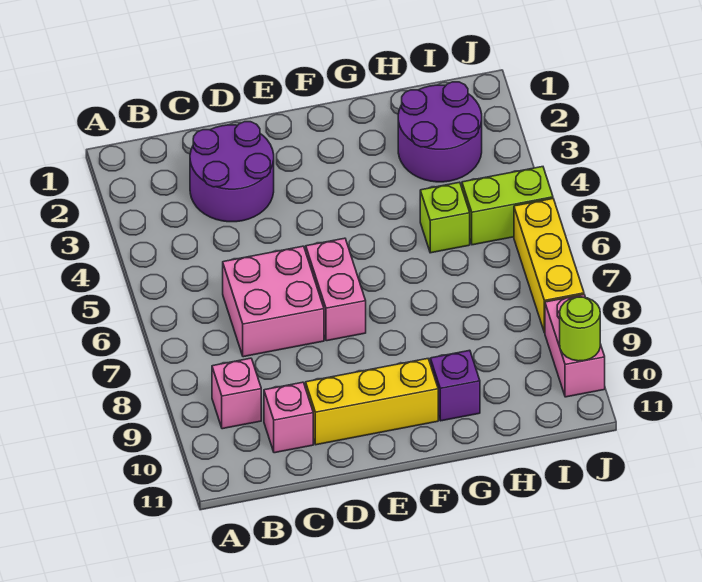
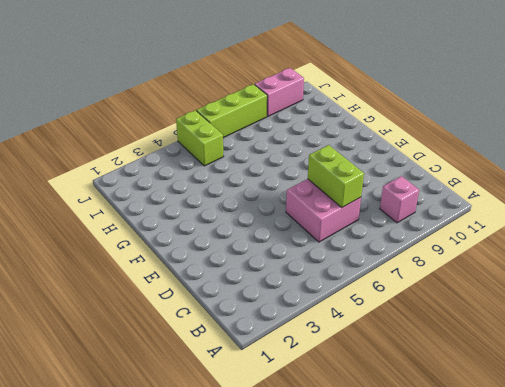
lime brick C7:D7 level 2 -> none
lime brick J6:J8 level 1 -> yellow brick J6:J8 level 1
none -> purple round brick C2:D3 level 1
none -> pink brick C10 level 1
none -> yellow brick D10:F10 level 1

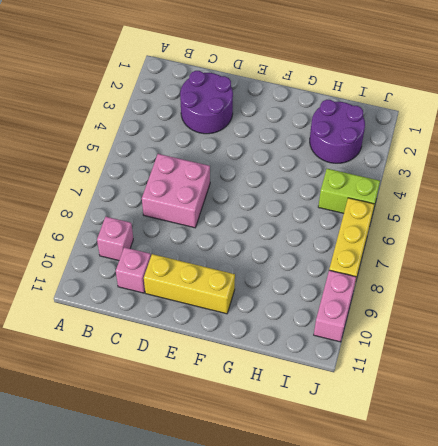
none -> pink brick E6:E7 level 1
none -> purple brick G10 level 1
none -> lime brick H5 level 1

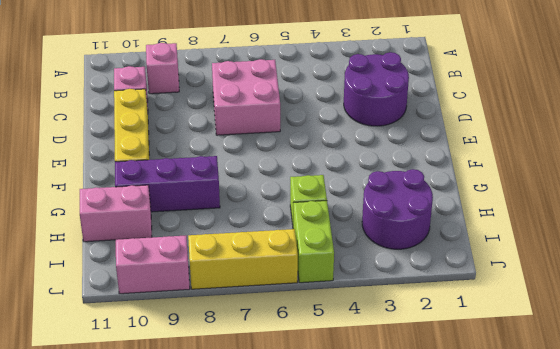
purple brick G8:G10 level 1 -> purple brick G10 level 1
pink brick H10:H11 level 1 -> pink brick E6:E7 level 1
none -> lime round brick J10 level 2

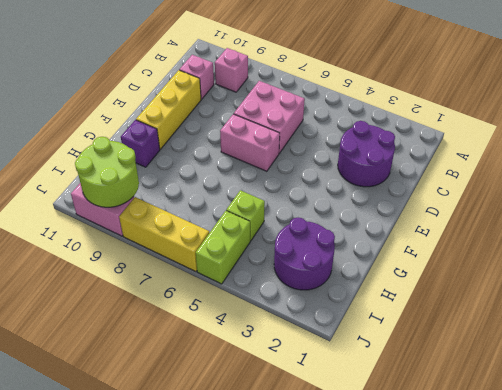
lime round brick I9:J10 level 2 -> lime round brick J10 level 2

